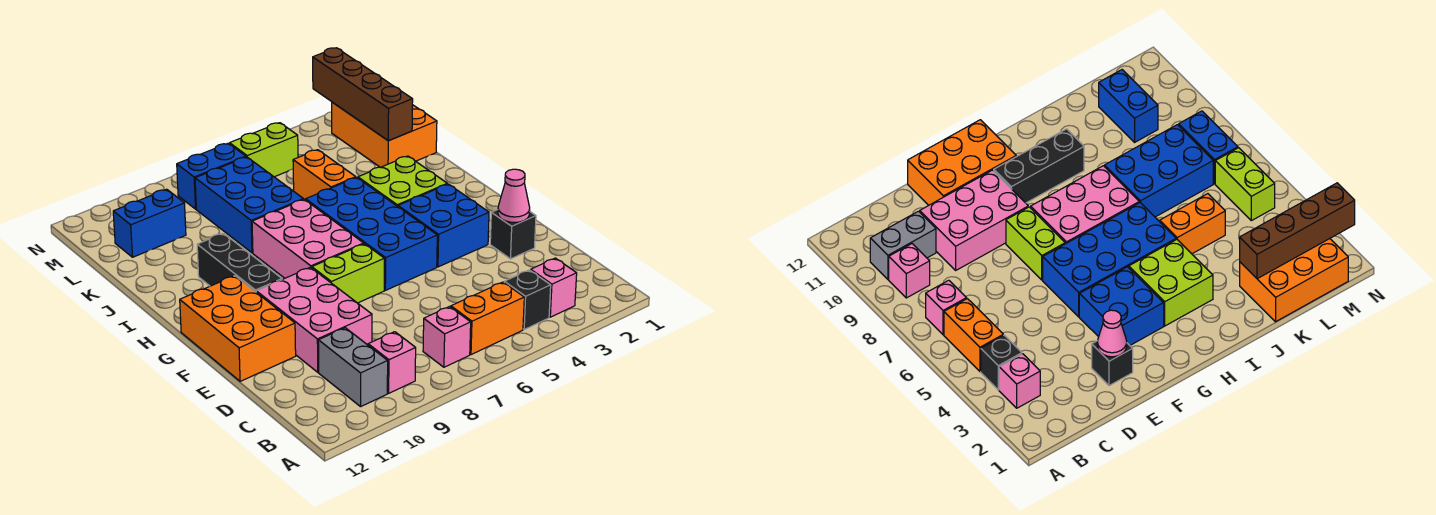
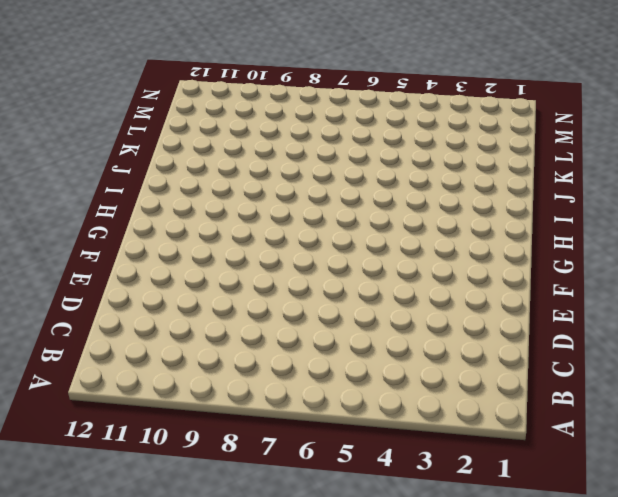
none -> pink brick B3 level 1
none -> black brick B4 level 1
none -> orange brick B5:B6 level 1

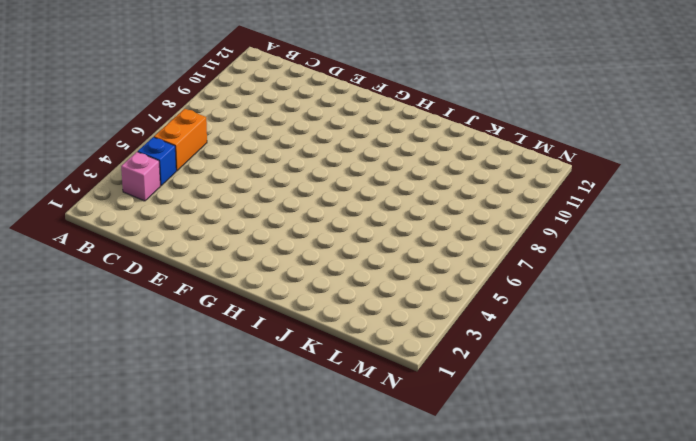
blue brick B4 level 1 -> black brick B4 level 1
none -> pink brick B7 level 1
none -> pink brick B9 level 1
none -> grey brick B10:C10 level 1

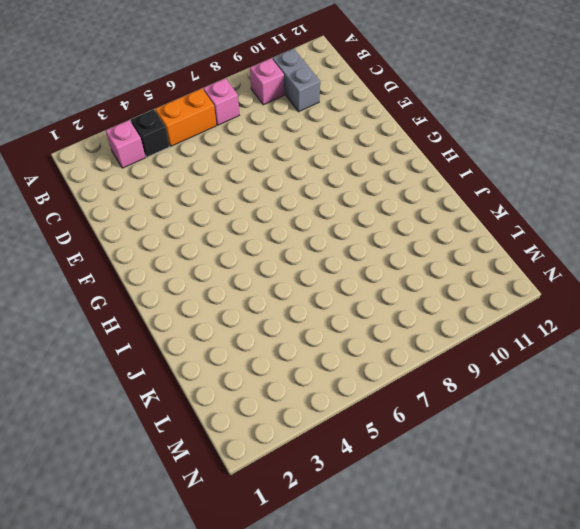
none -> pink brick D9:F10 level 1
none -> black brick E2 level 1
none -> orange brick E11:G12 level 1

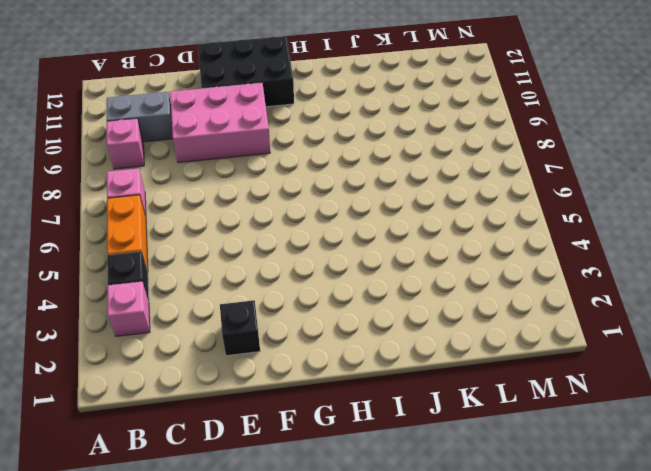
black brick E11:G12 level 1 -> orange brick E11:G12 level 1
none -> blue brick F3:G4 level 1
none -> blue brick F5:I6 level 1
none -> lime brick F7:F8 level 1

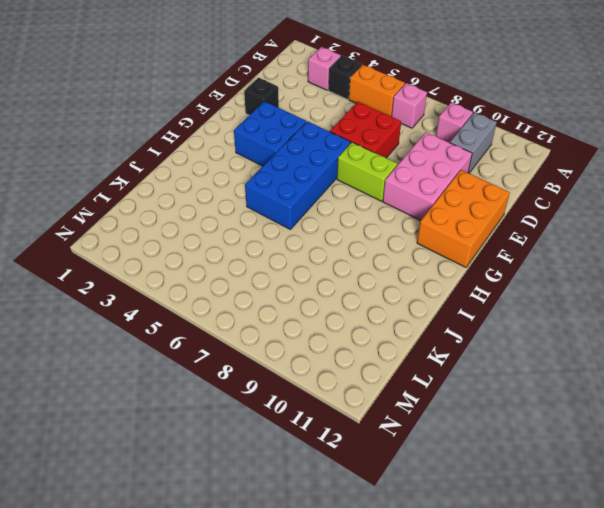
red brick D6:E7 level 1 -> none
none -> pink brick G7:I8 level 1
none -> black brick G10:I10 level 1
none -> lime brick H3:I4 level 1

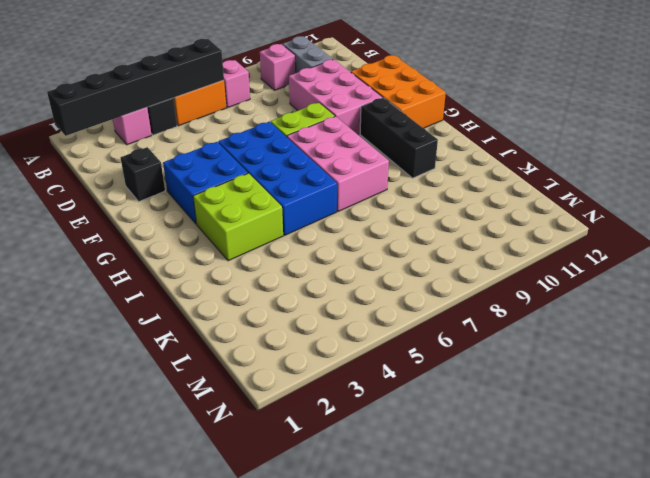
black brick B1:B6 level 2 -> none
none -> orange brick J5:K5 level 1
none -> blue brick J7:L8 level 1
none -> orange brick K1:M2 level 1

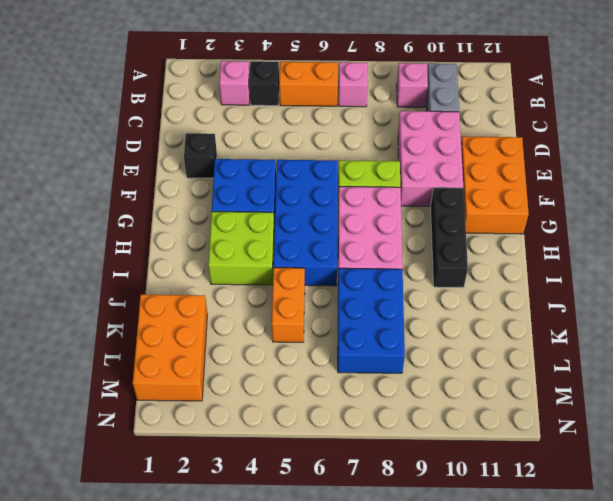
none -> blue brick L10:L11 level 1
none -> lime brick M5:M6 level 1
none -> blue brick M7:M8 level 1

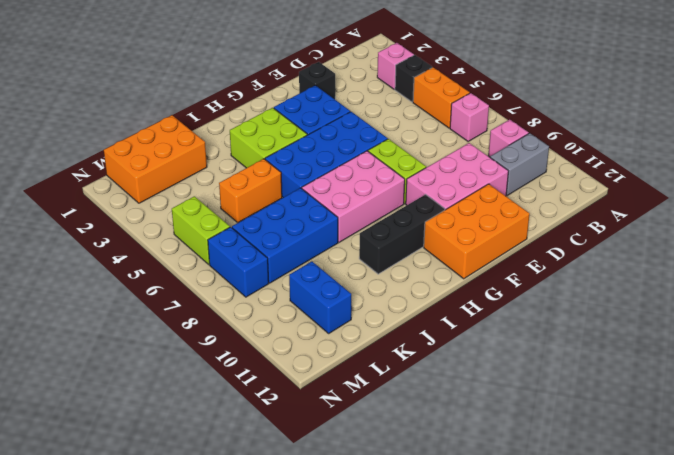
none -> pink cone E2 level 2
none -> brown brick K2:N2 level 2

